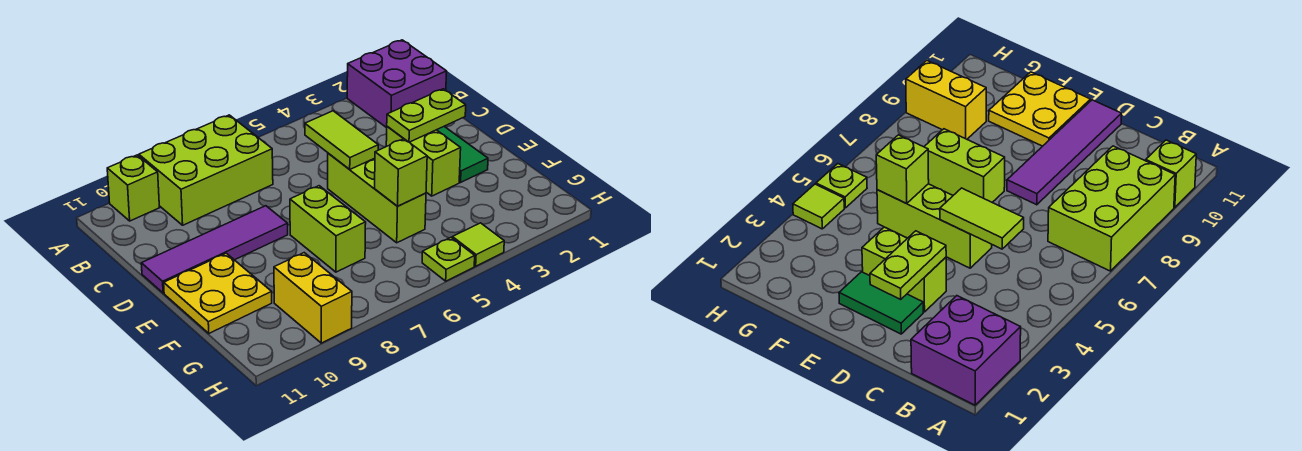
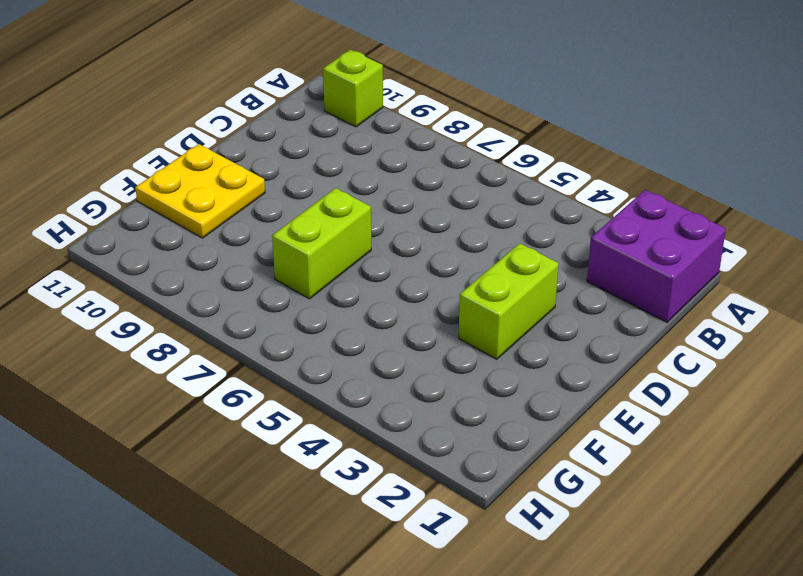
none -> lime brick A7:B9 level 1
none -> green tile D2:E2 level 1
none -> lime brick D5:F5 level 1

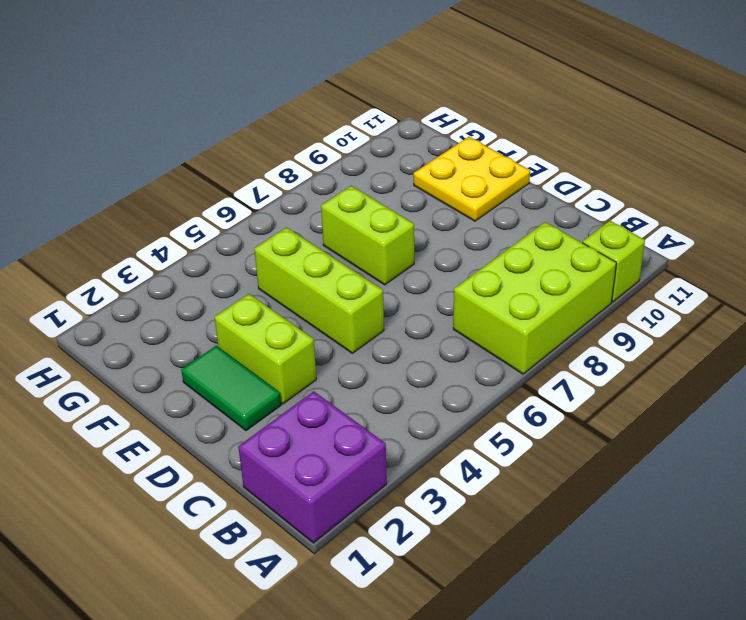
none -> purple tile D8:D11 level 1
none -> yellow brick G9:H9 level 1
none -> lime tile H4 level 1

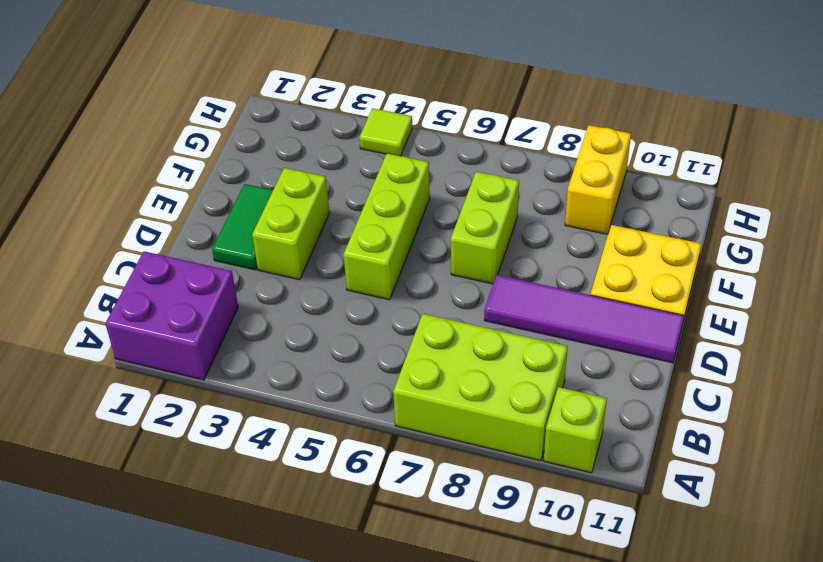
none -> lime plate H5 level 1
none -> lime tile C5:D5 level 2
none -> lime plate D2:D3 level 2

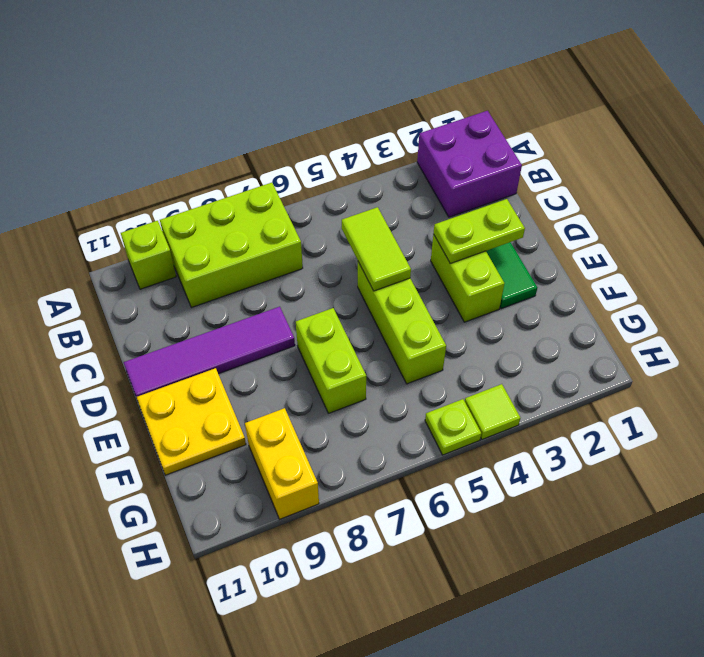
none -> lime brick F5 level 2

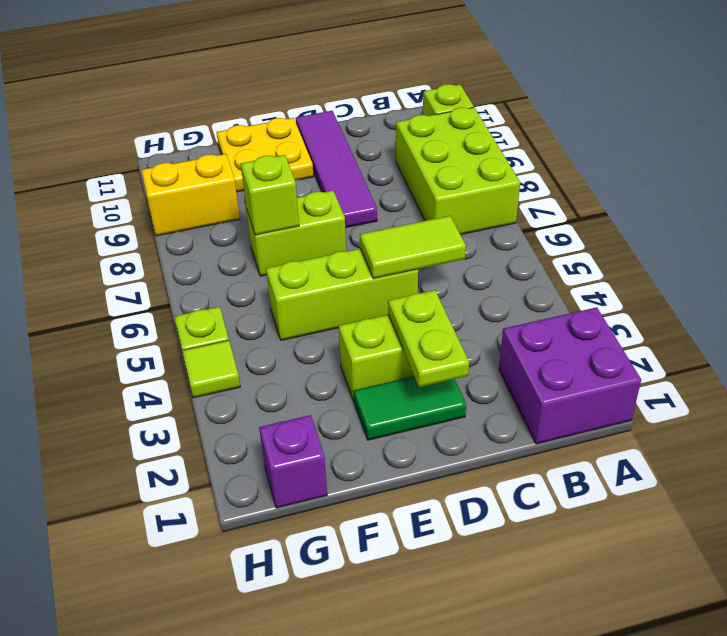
lime brick F7 level 2 -> lime brick F5 level 2
purple brick G1 level 1 -> none

